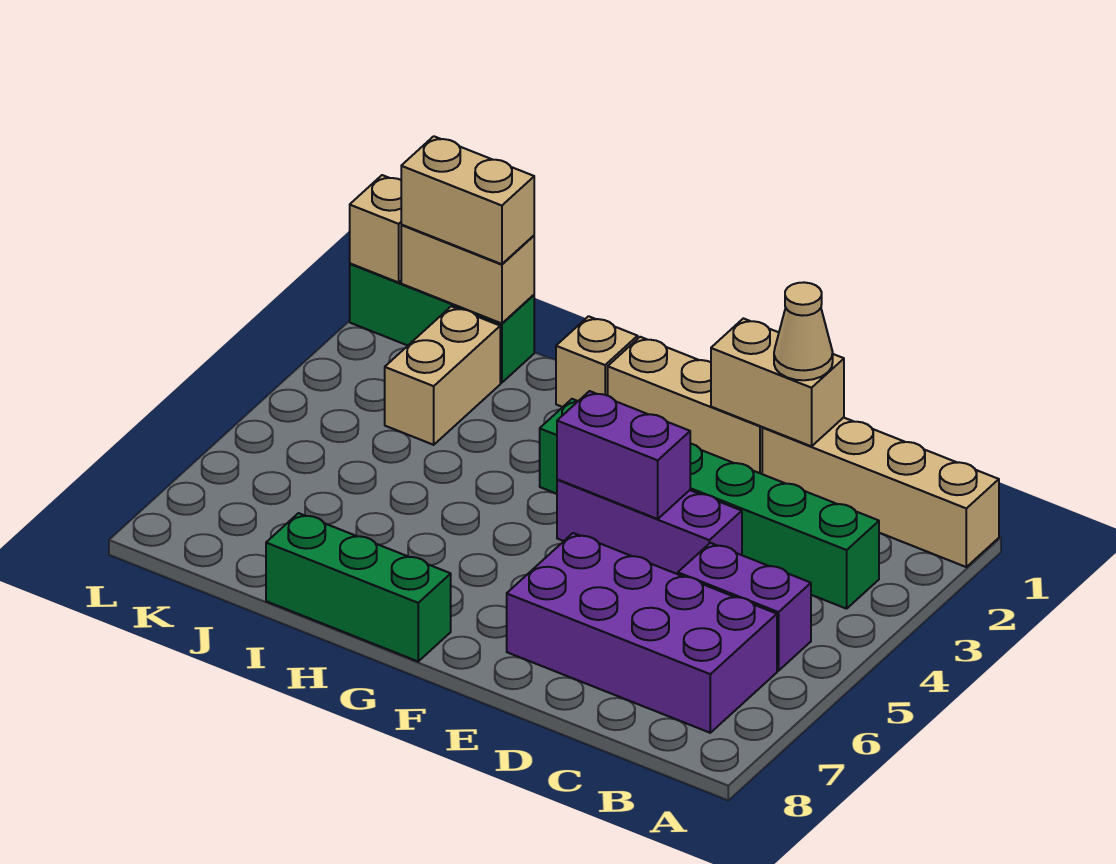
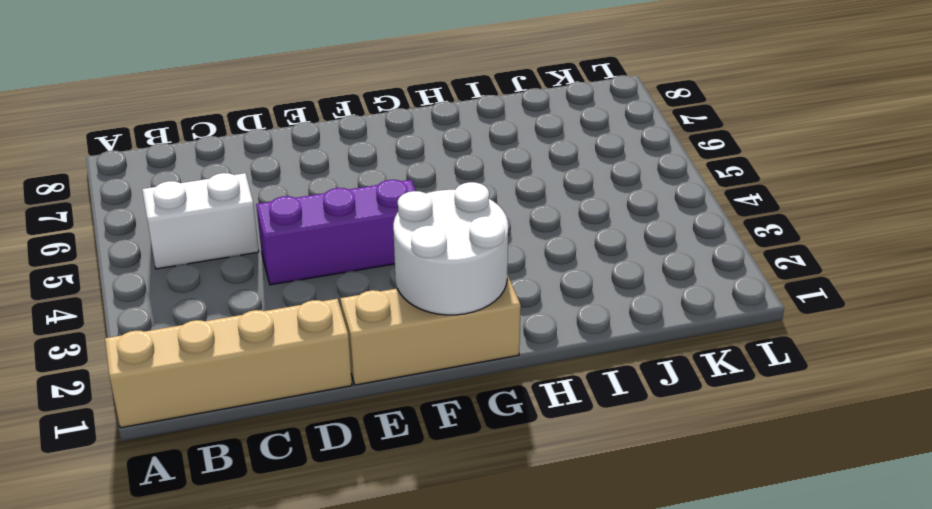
white brick B5:C5 level 1 -> purple brick B5:C5 level 1
white round brick F1:G2 level 2 -> none
none -> green brick B3:G3 level 1
none -> purple brick B6:E7 level 1
none -> green brick G8:I8 level 1

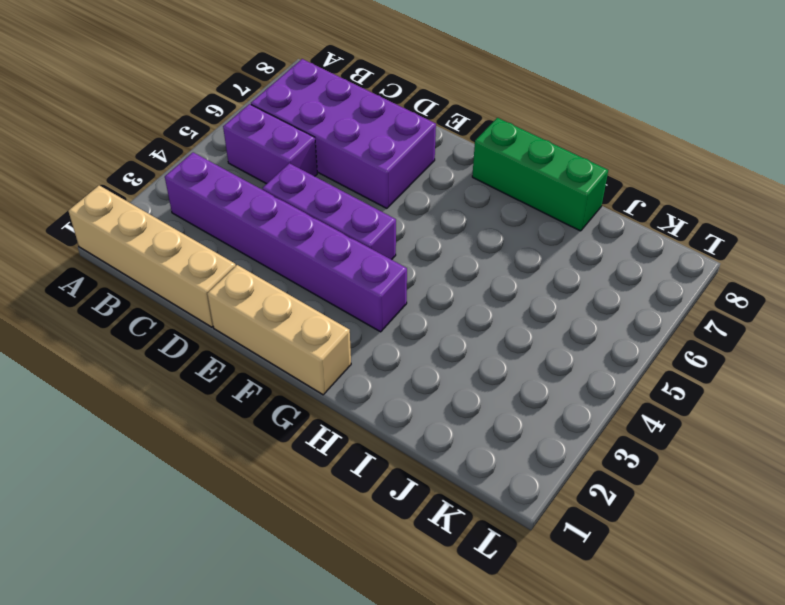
purple brick B3:G3 level 1 -> green brick B3:G3 level 1
none -> tan brick H1 level 1
none -> green brick J1:L1 level 1
none -> tan brick J2:J3 level 1

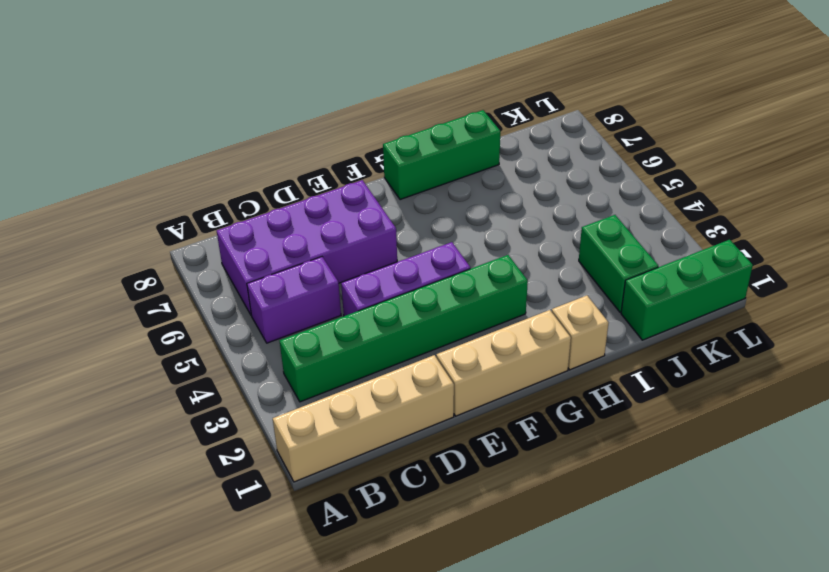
green brick J2:J3 level 1 -> tan brick J2:J3 level 1
none -> tan brick D1:E1 level 2
none -> purple brick E4:F4 level 2
none -> tan brick J1:K1 level 2

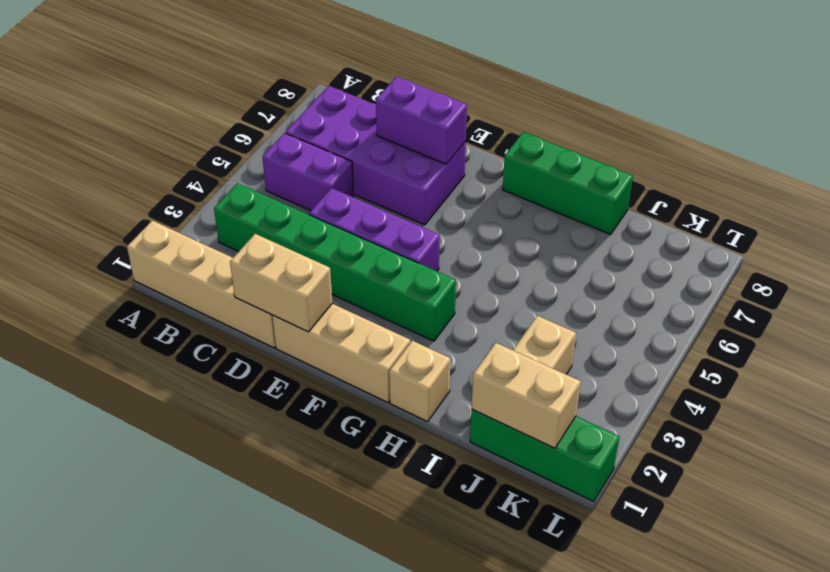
purple brick D7:E7 level 2 -> purple brick E4:F4 level 2
none -> tan brick L1 level 2
none -> tan cone D1 level 3
none -> tan brick J1:K1 level 3

